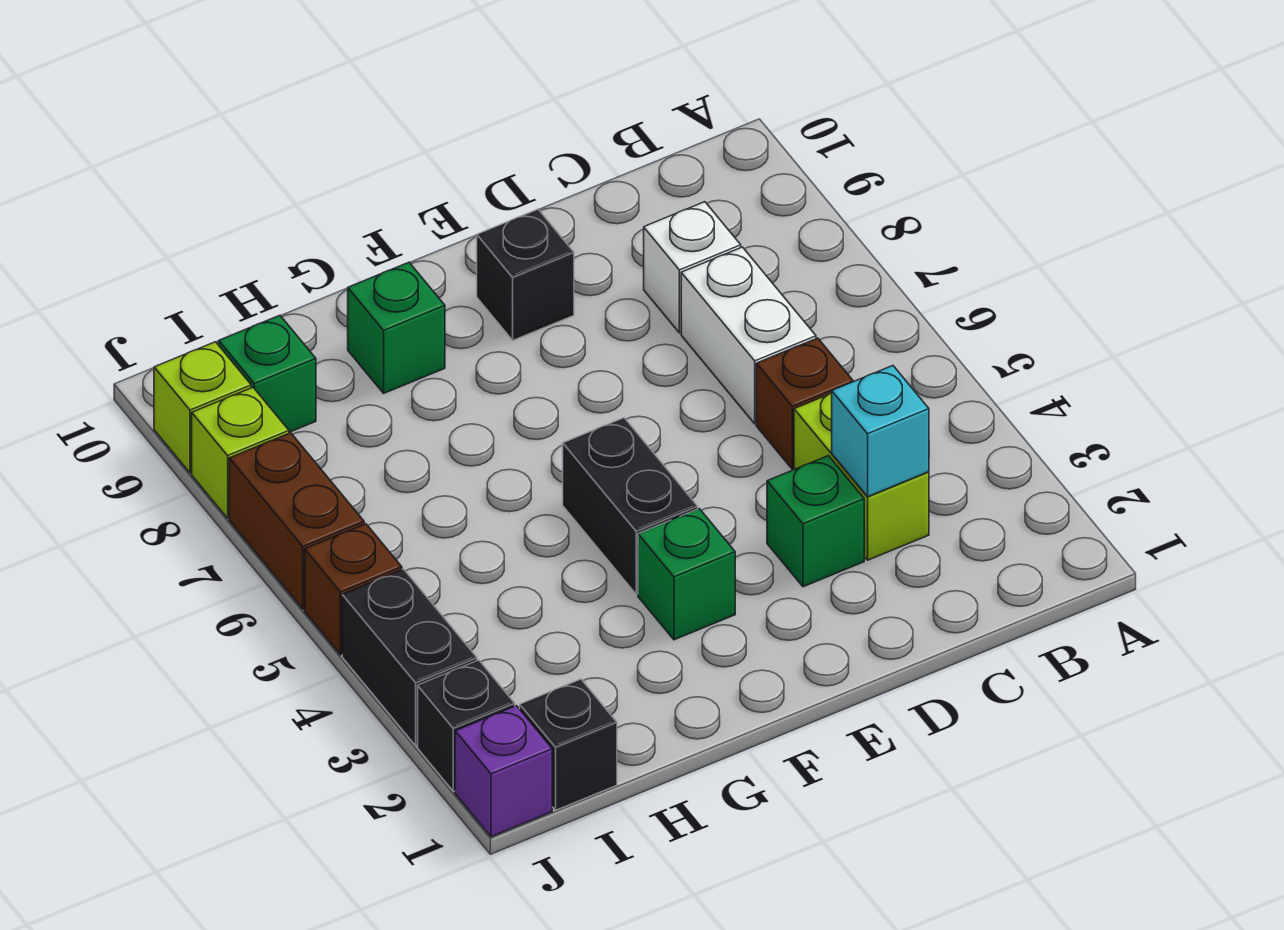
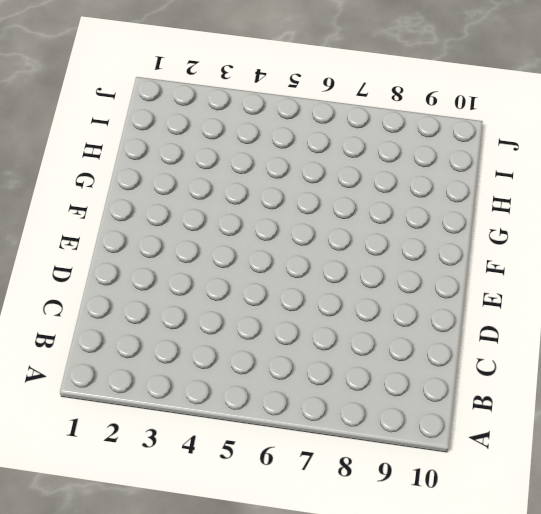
none -> lime brick C3:C4 level 1
none -> brown brick C5 level 1
none -> white brick C6:C7 level 1

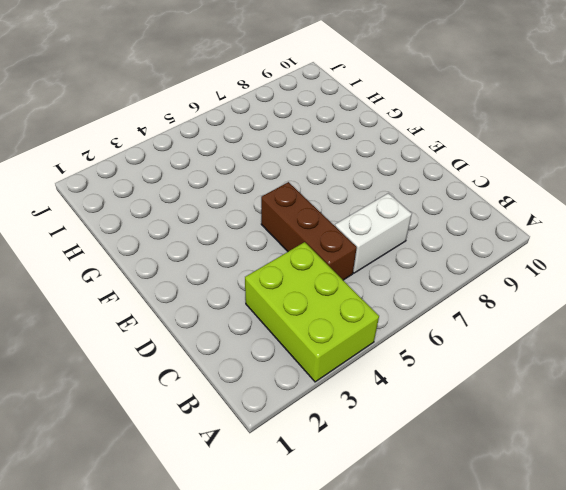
lime brick A3:C4 level 1 -> lime brick C3:C4 level 1
brown brick C5:E5 level 1 -> brown brick C5 level 1
none -> white brick C8 level 1
none -> green brick D3 level 1
none -> black brick E9 level 1

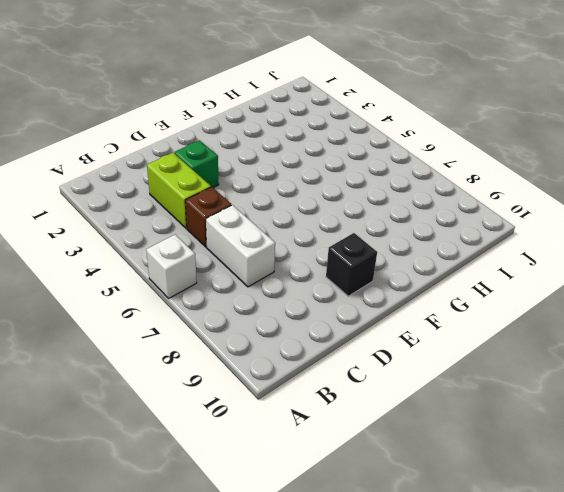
white brick A6 level 1 -> white brick C8 level 1
none -> green brick F3 level 1
none -> black brick F4:F5 level 1
none -> green brick G9 level 1

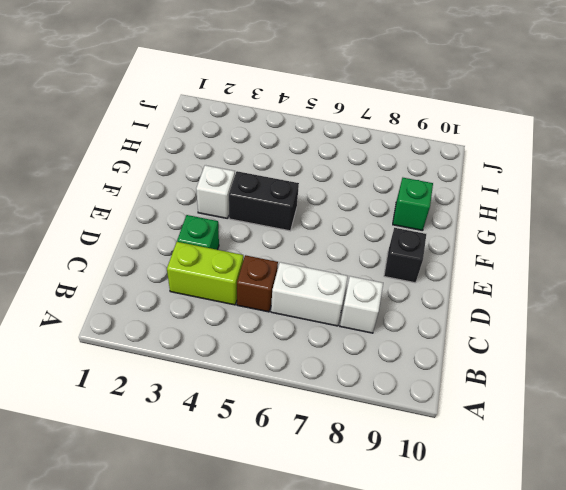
white brick F3 level 1 -> green brick F3 level 1
none -> black brick I1 level 1
none -> green brick I9 level 1
none -> purple brick J1 level 1

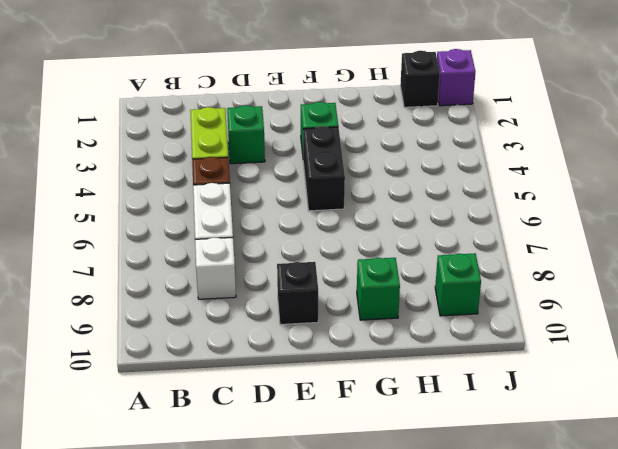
none -> black brick J2 level 1
none -> black brick J3:J4 level 1
none -> brown brick J5 level 1

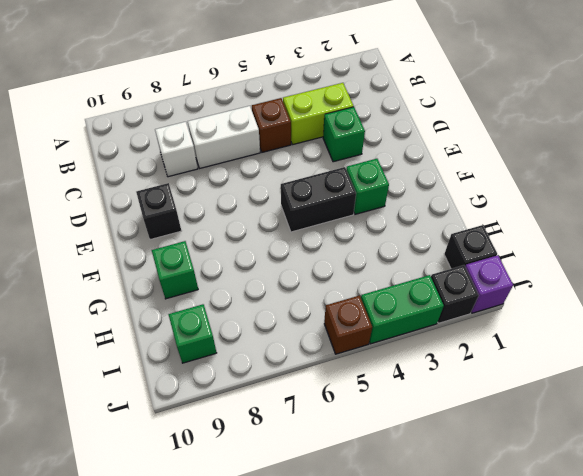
green brick J3:J4 level 1 -> black brick J3:J4 level 1
none -> brown brick J6:J7 level 1
none -> lime brick J8 level 1
none -> lime brick J9 level 1

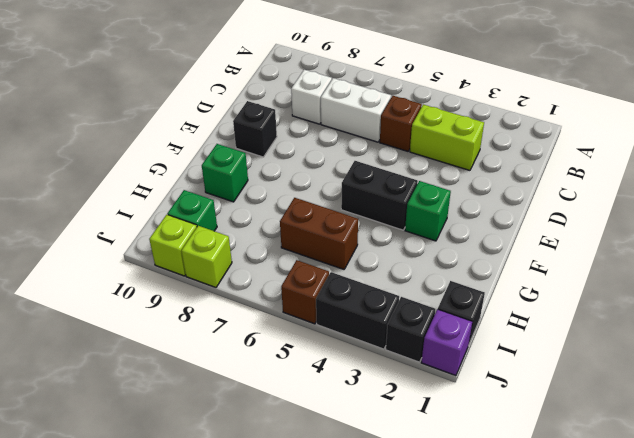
brown brick H5:H6 level 1 -> brown brick J6:J7 level 1
none -> green brick D3 level 1
none -> cyan brick C3 level 2

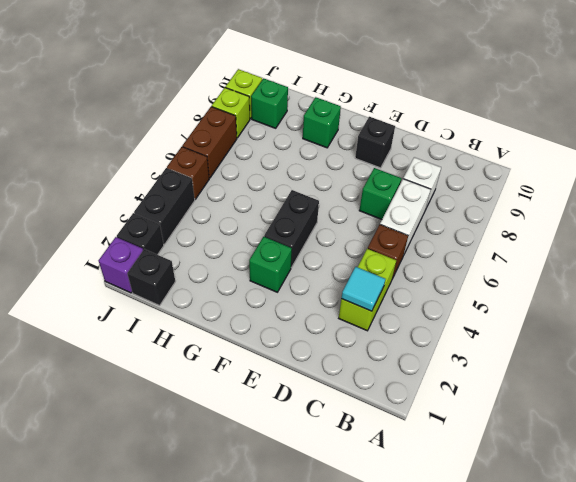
cyan tile C3 level 2 -> cyan brick C3 level 2
green brick D7 level 1 -> green brick D3 level 1

